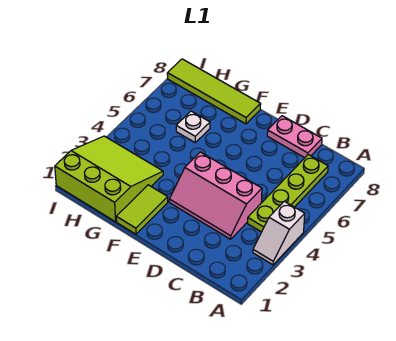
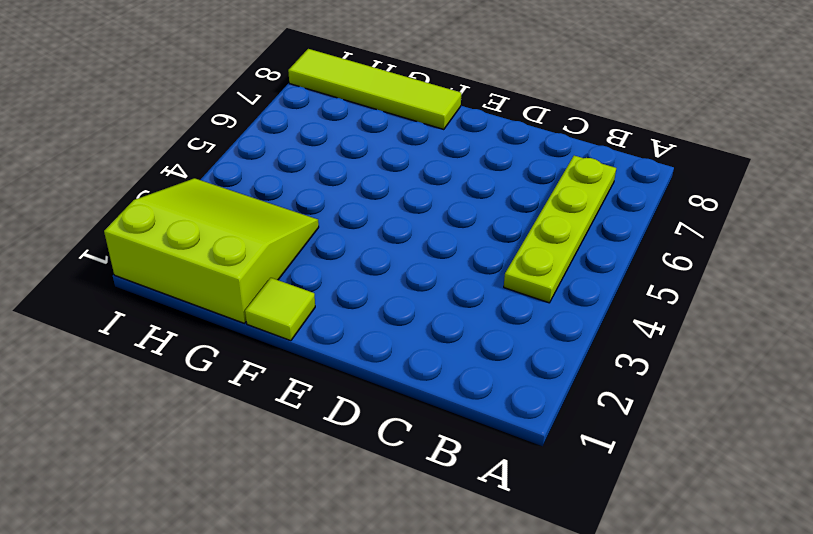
lime tile F1 level 1 -> lime tile F1:F2 level 1
none -> white slope A3:A4 level 1 top 4
none -> pink slope C3:E4 level 1 top 4

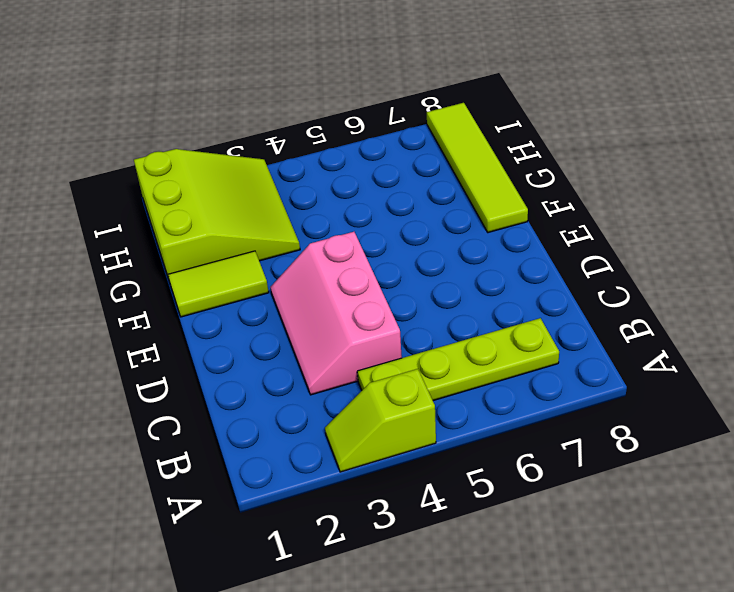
lime slope A3:A4 level 1 top 4 -> white slope A3:A4 level 1 top 4
none -> pink plate C8:D8 level 1
none -> white plate G6 level 1

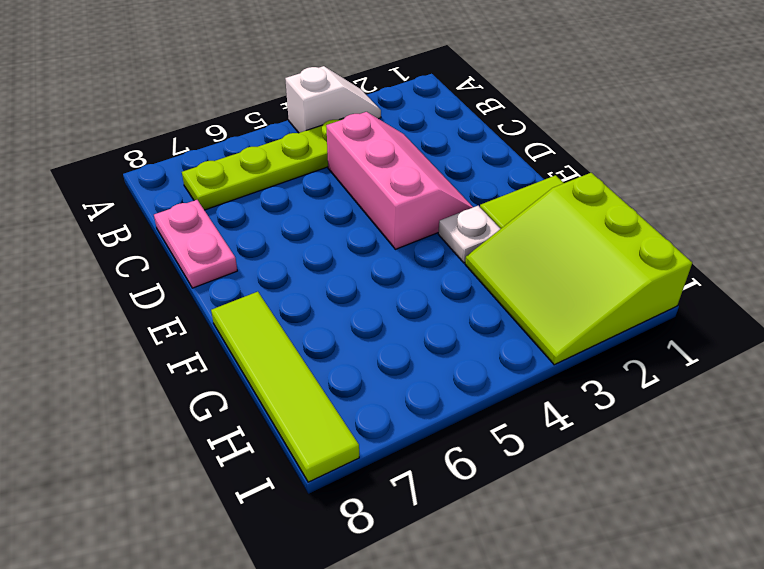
white plate F3 level 1 -> white plate G6 level 1

